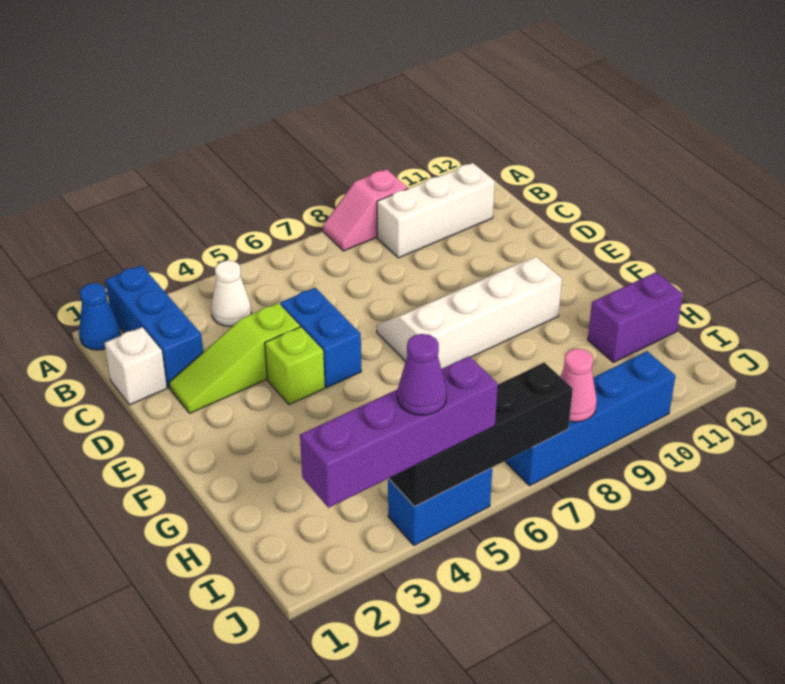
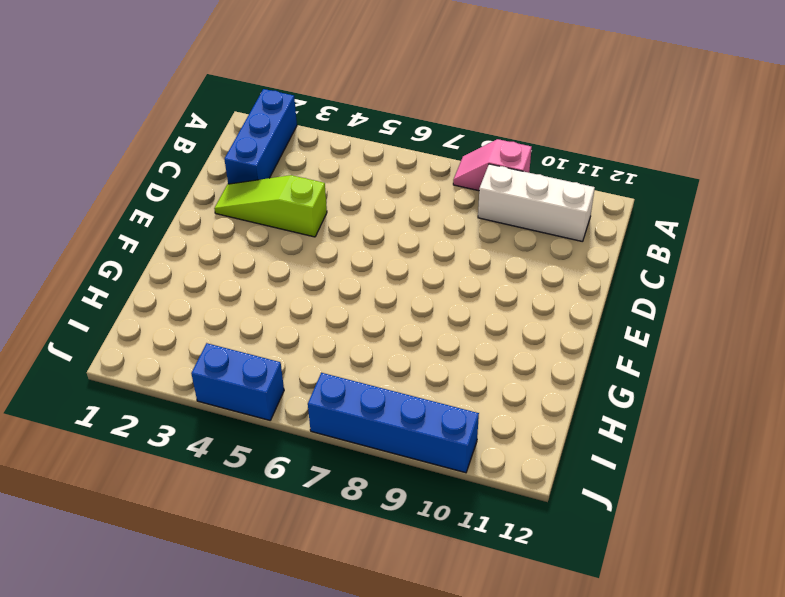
none -> blue cone A1 level 1
none -> white cone B4 level 1
none -> white brick C1 level 1

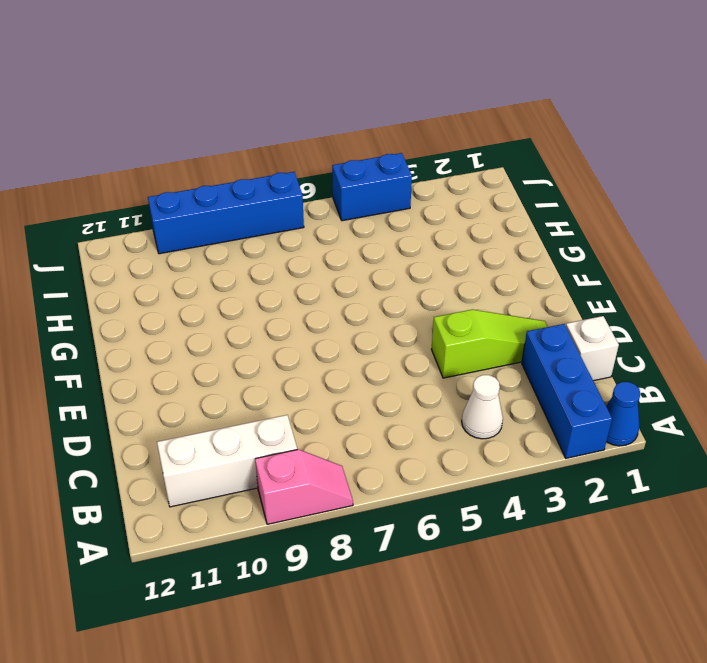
none -> blue brick D5:E5 level 1
none -> lime brick E4 level 1
none -> white slope E7:F10 level 1 top F

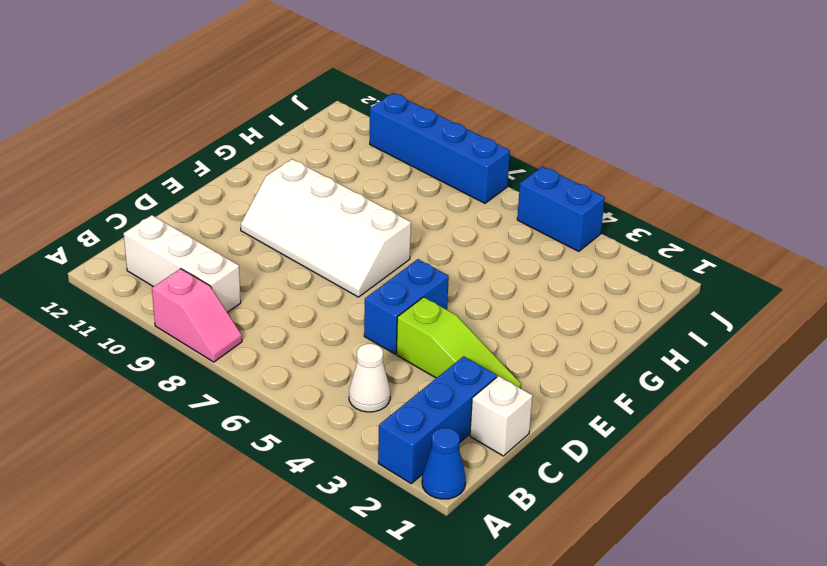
none -> lime brick E4 level 1
none -> purple brick H11:H12 level 1
none -> black brick J4:J7 level 2

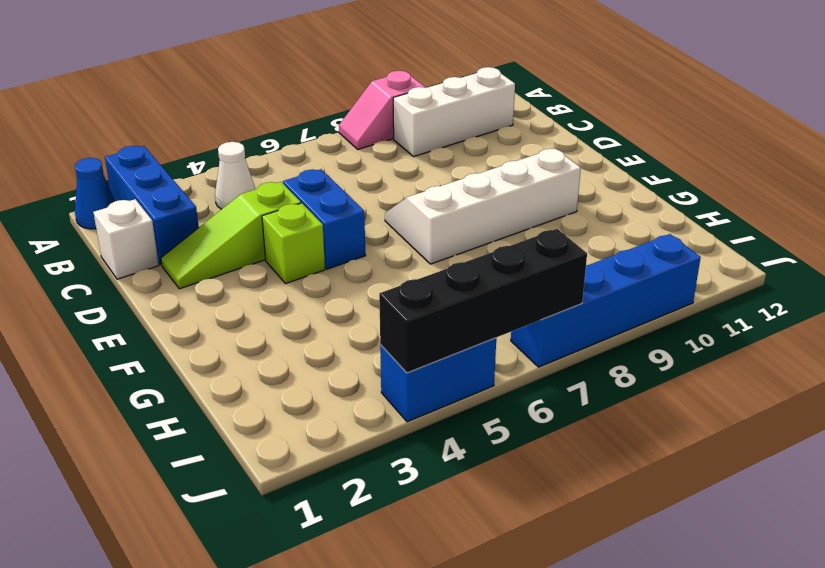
none -> purple brick H11:H12 level 1
none -> pink cone J8 level 2
none -> purple brick J2:J5 level 3

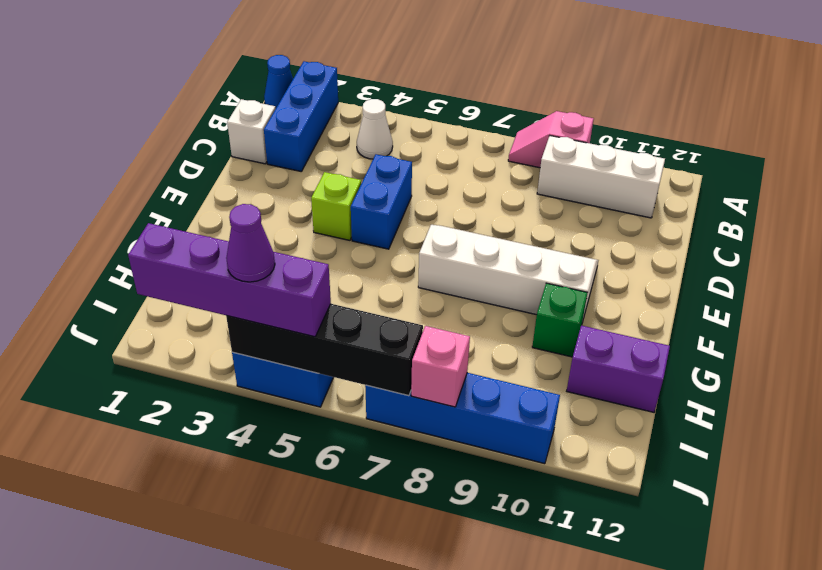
green brick G10 level 1 -> none
pink brick J8 level 2 -> pink cone J8 level 2
none -> lime slope D2:D4 level 1 top 4

